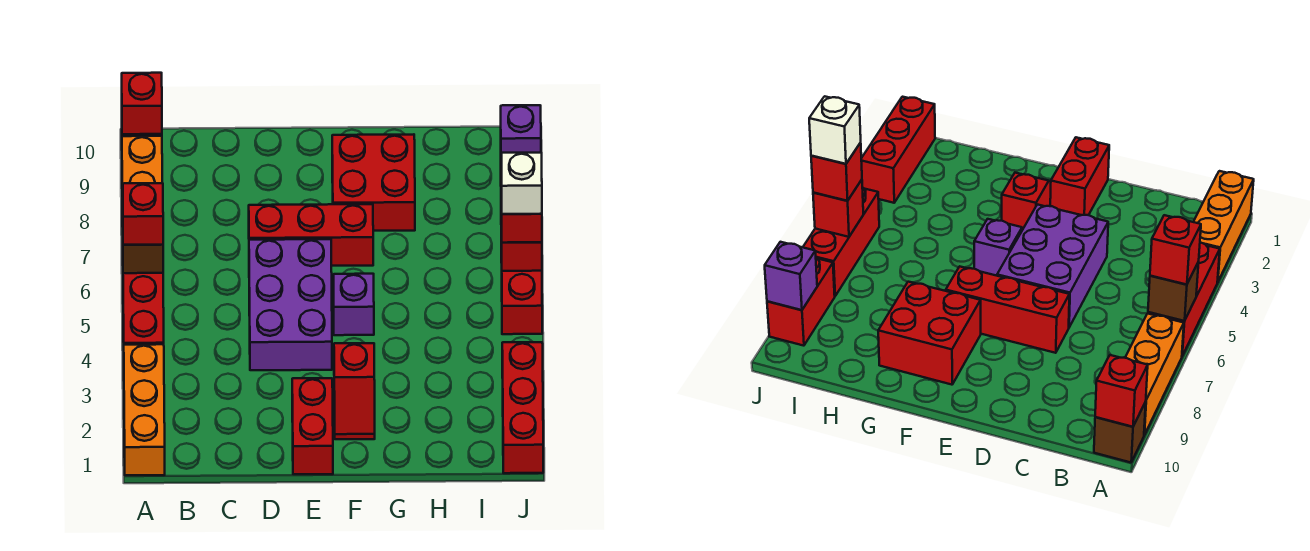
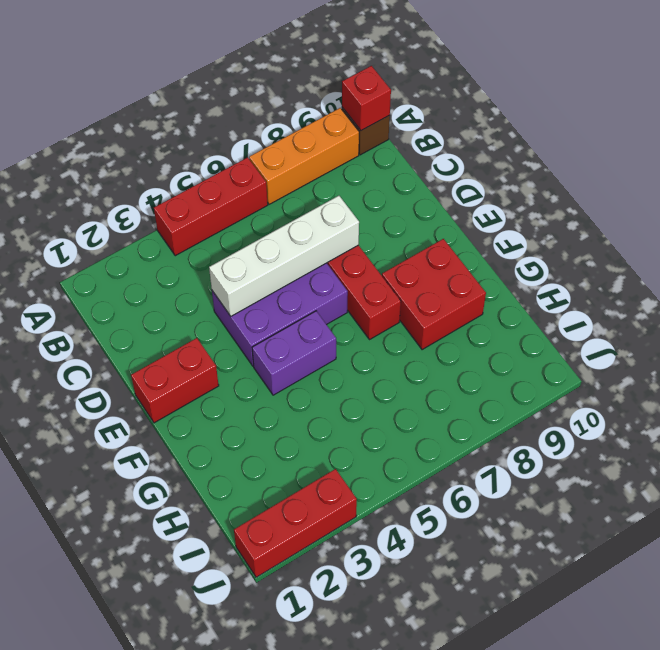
white brick D4:D7 level 2 -> none
purple brick F4:F5 level 1 -> purple brick F5 level 1
none -> orange brick A1:A3 level 1
none -> red slope F2:F3 level 1 top 3
none -> red brick J5:J7 level 1

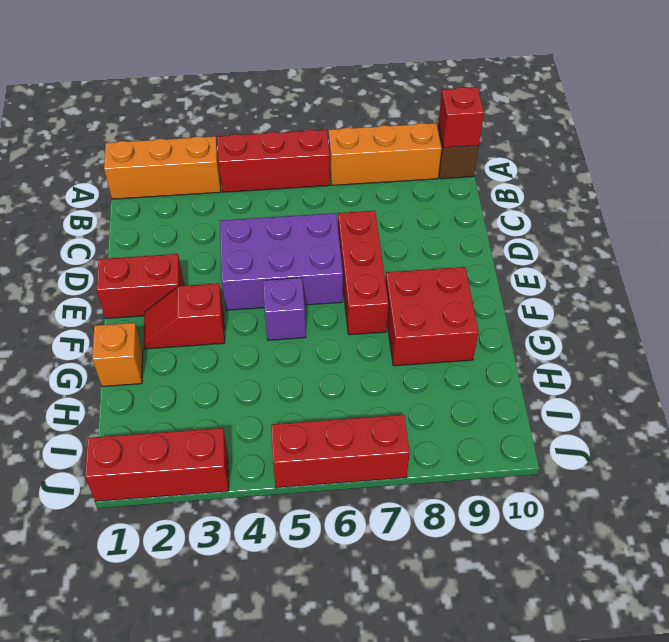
orange brick G1 level 1 -> none
none -> red brick J8:J9 level 1
none -> brown brick A6 level 2
none -> red brick J6 level 2

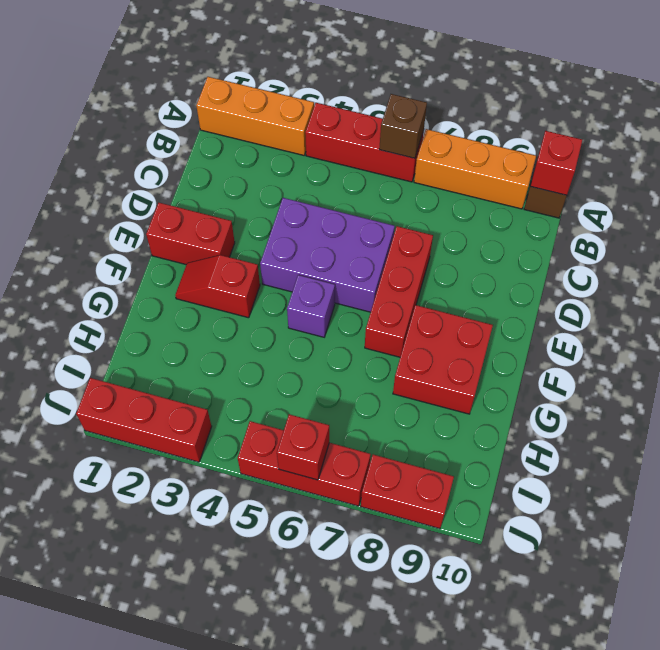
none -> purple brick J9 level 2
none -> red brick A6 level 3
none -> red brick J6 level 3

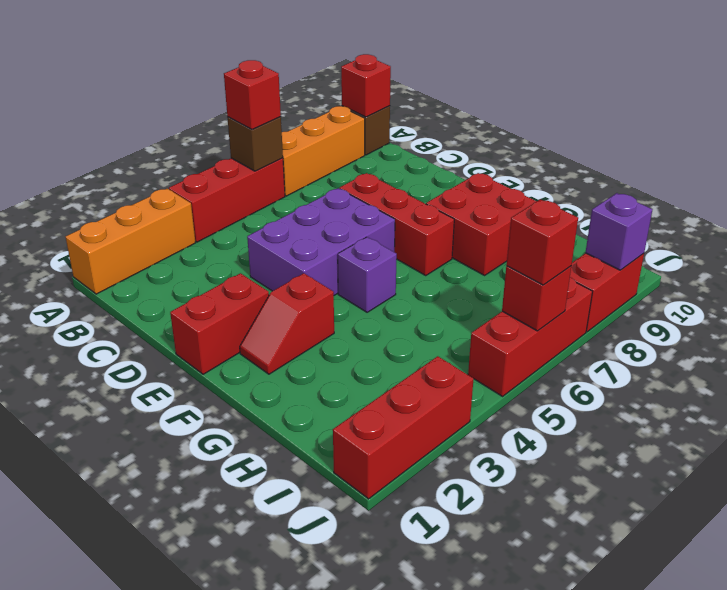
none -> white brick J6 level 4

